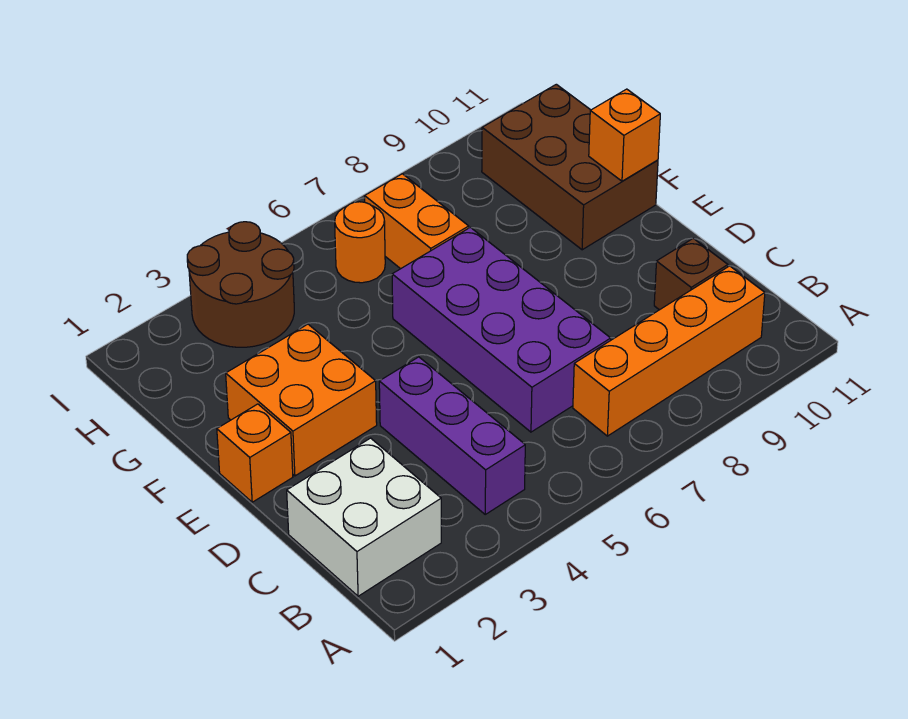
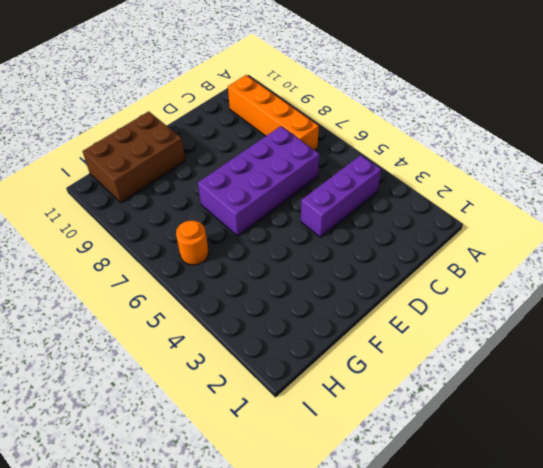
none -> white brick B1:C2 level 1
none -> brown brick C10 level 1
none -> orange brick E1 level 1

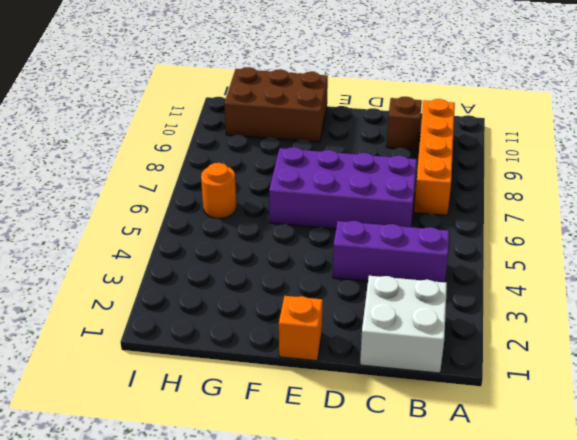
none -> orange brick E2:F3 level 1
none -> orange brick G7:H7 level 1
none -> brown round brick H3:I4 level 1

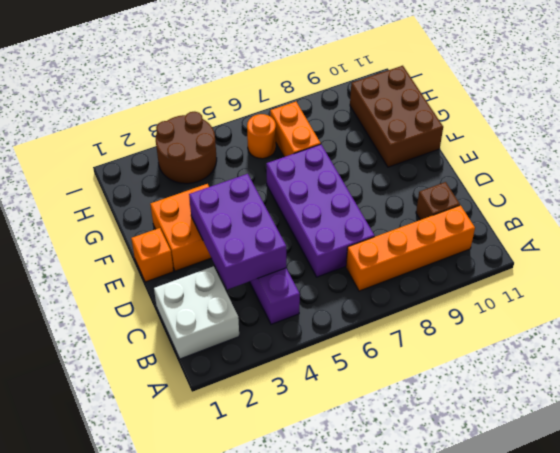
purple brick C3:E4 level 2 -> none
none -> orange brick F11 level 2

